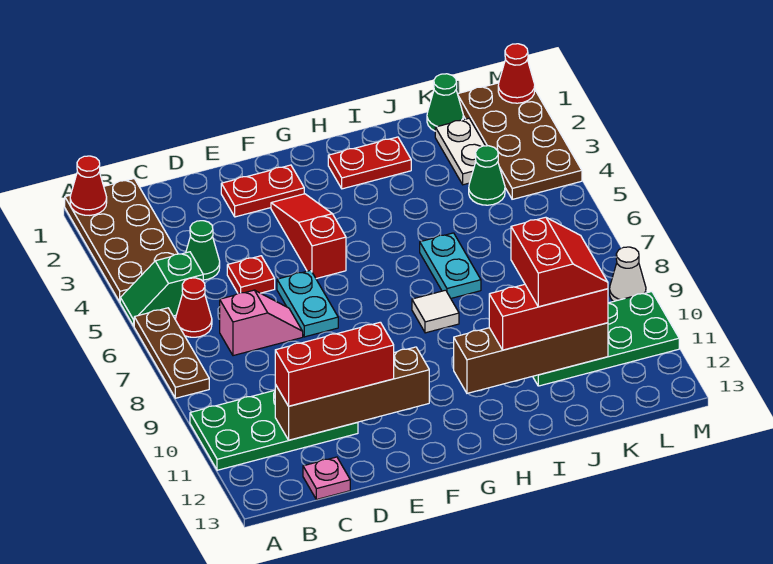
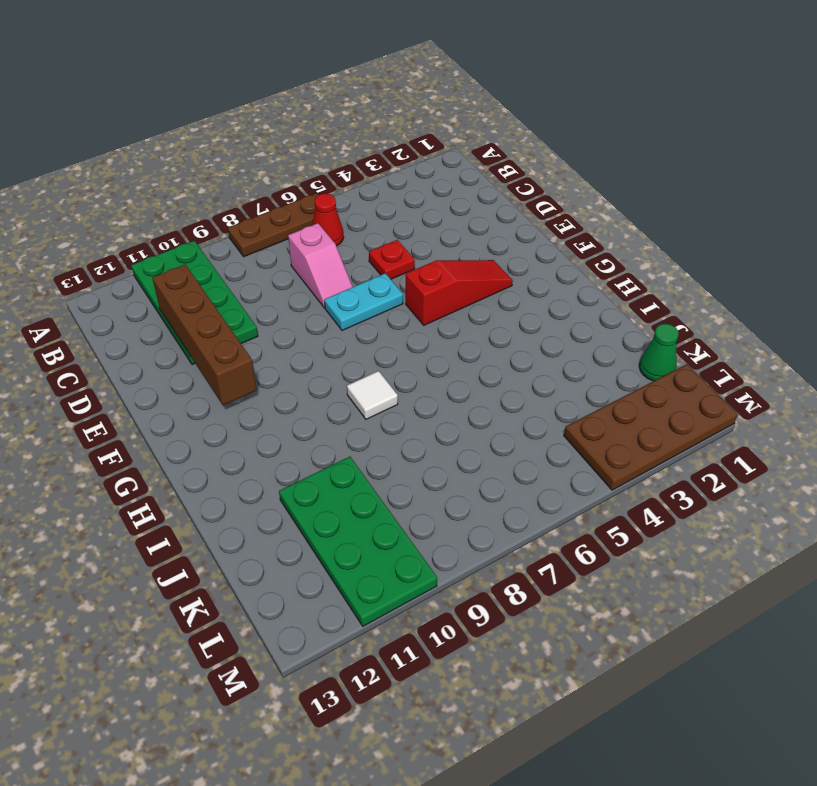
none -> brown plate A1:B4 level 1
none -> green slope A5:B5 level 1 top B
none -> green cone C4 level 1

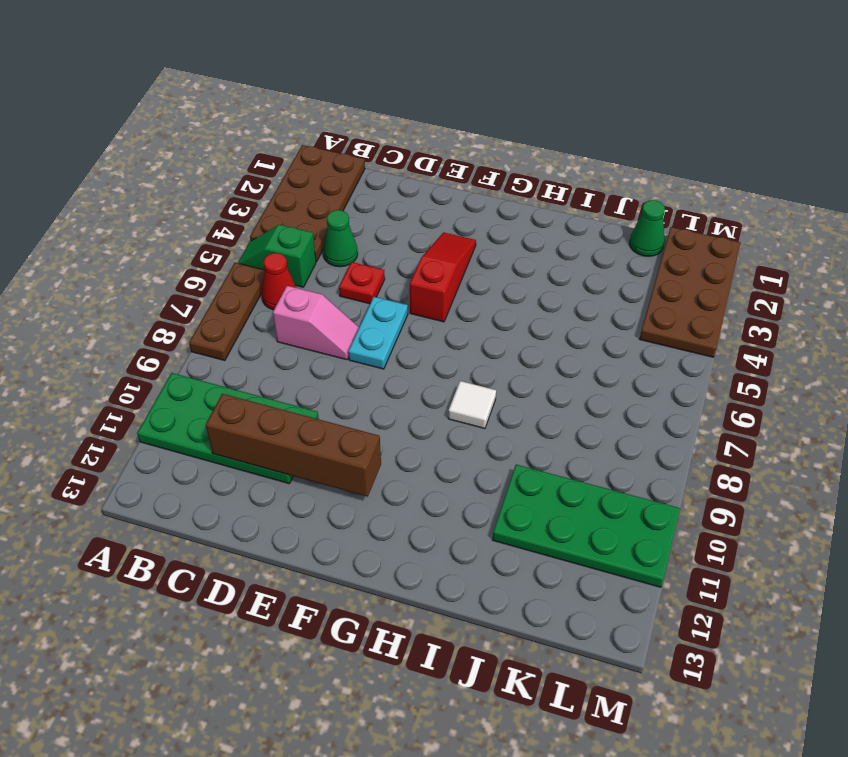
none -> pink plate C13 level 1
none -> red plate E2:F2 level 1
none -> red plate H2:I2 level 1

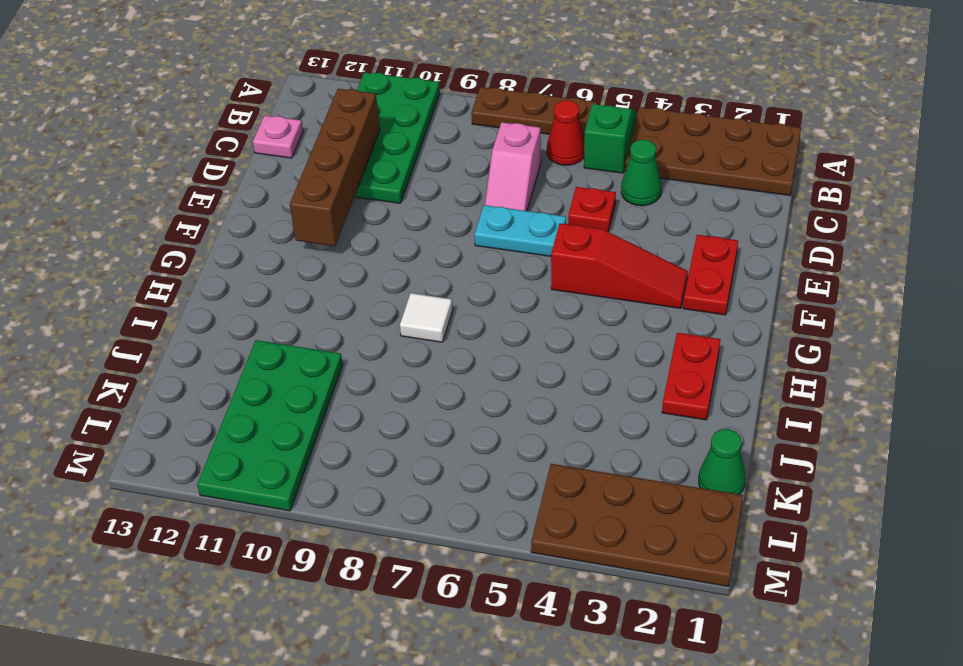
none -> cyan plate I6:I7 level 1
none -> white plate K2:K3 level 1
none -> green cone K4 level 1

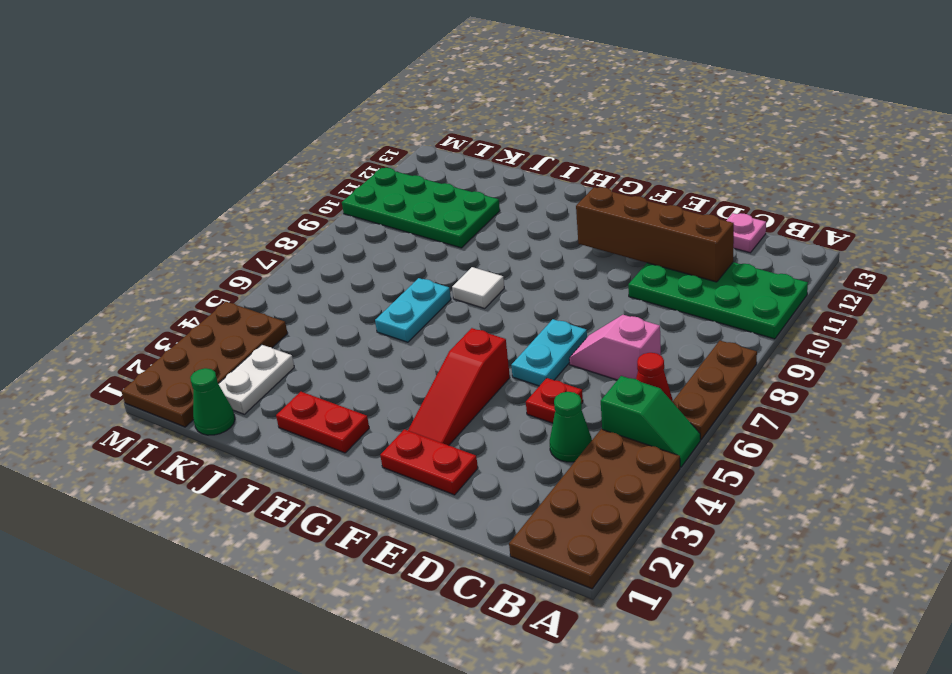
none -> green cone K4 level 1
none -> white cone M9 level 1
none -> red cone A1 level 2

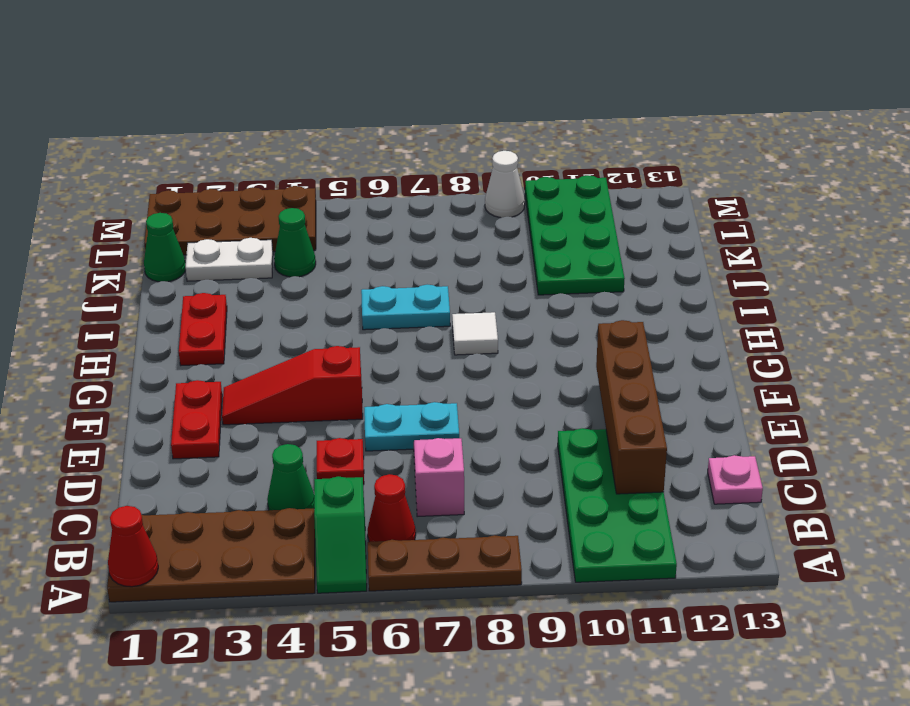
none -> brown brick H11:K11 level 2
none -> red cone M1 level 2
none -> red brick C11:E11 level 3

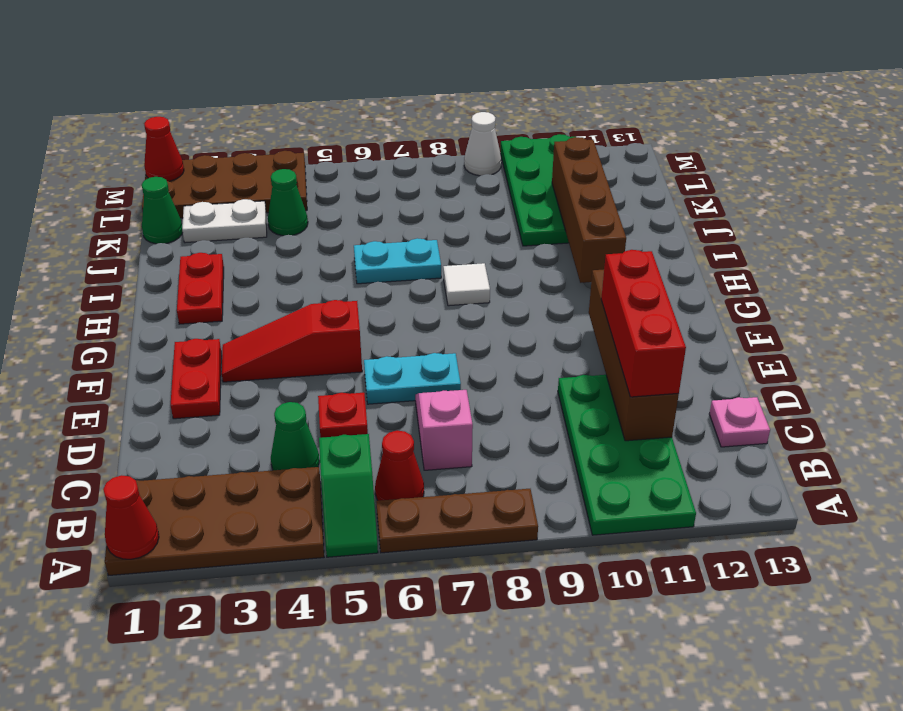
none -> red brick I11:K11 level 3
none -> red slope J10:K11 level 4 top J

